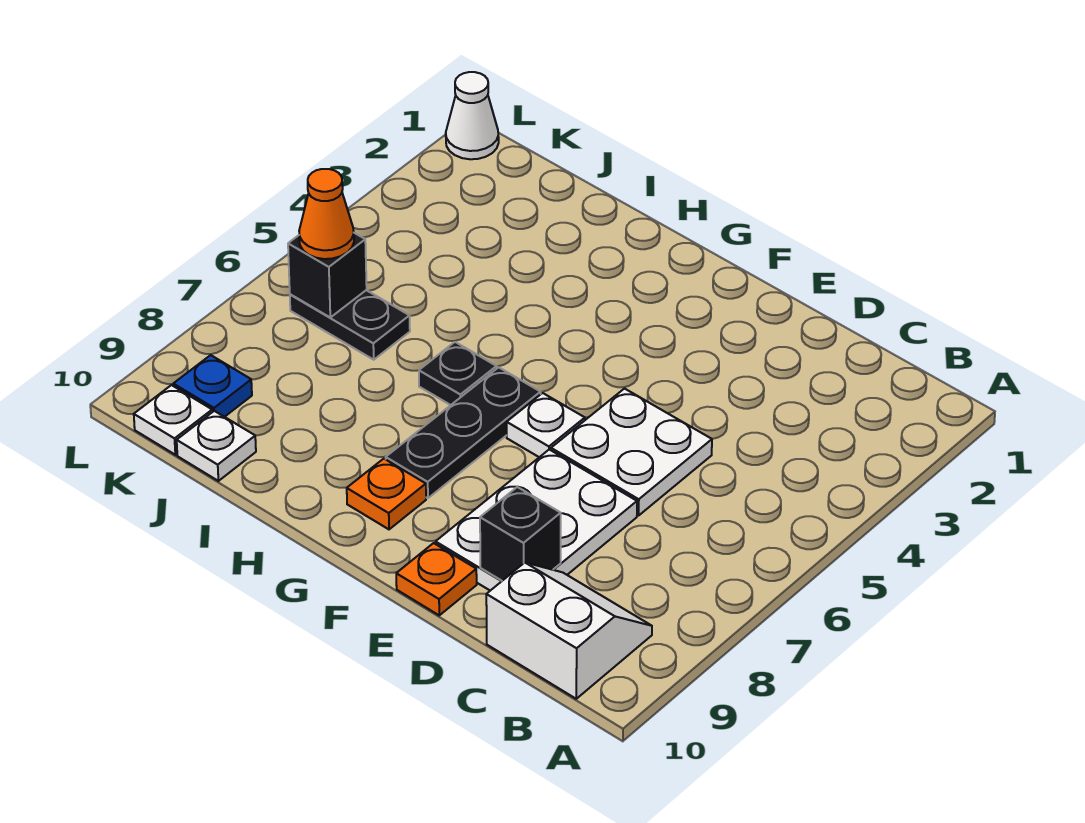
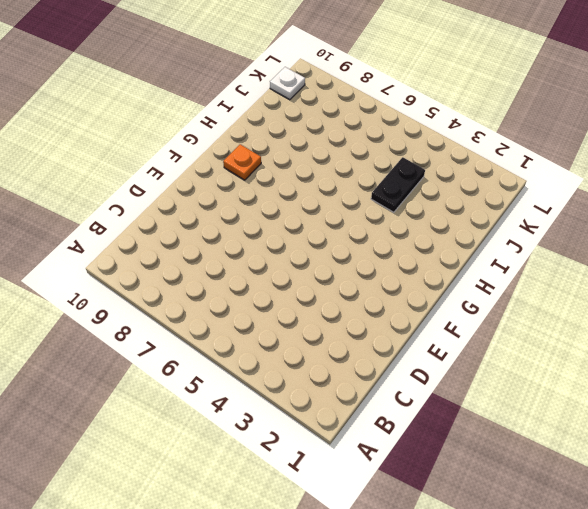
black plate I4:J4 level 1 -> black plate J6:K6 level 1
none -> white slope B9:C10 level 1 top 10
none -> white plate D5:E6 level 1
none -> white plate D7:E9 level 1

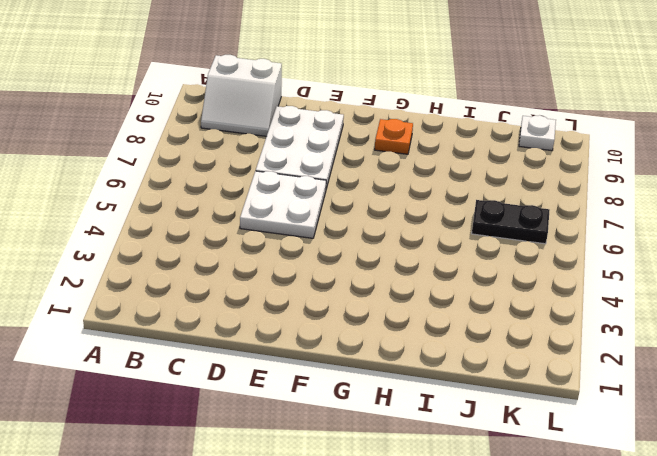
none -> orange plate E10 level 1
none -> white plate F6 level 1
none -> black plate G6:G8 level 1

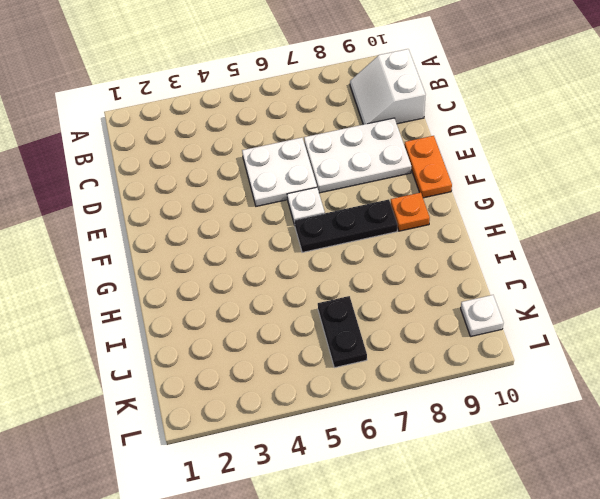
orange plate E10:F10 level 1 -> orange plate E10 level 1
none -> black plate H6 level 1
none -> white plate J10 level 1
none -> blue plate K9 level 1

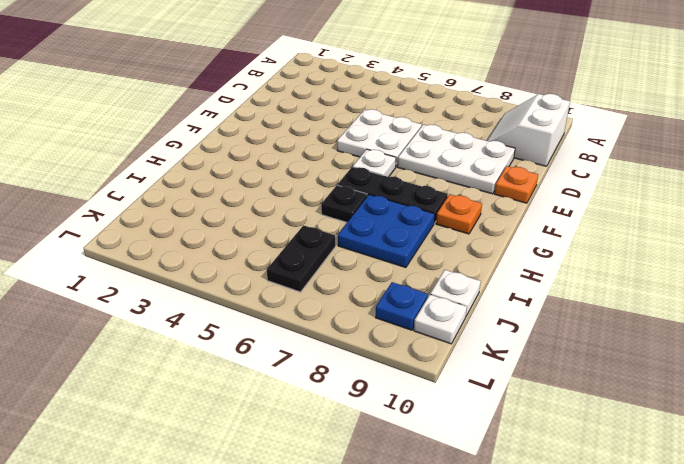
blue plate H7:I8 level 1 -> none
none -> white cone L1 level 1
none -> black brick D9 level 2
none -> black brick K6 level 2

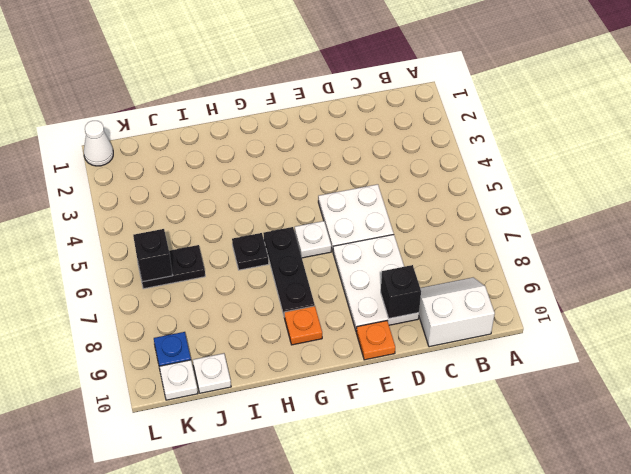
none -> orange cone K6 level 3

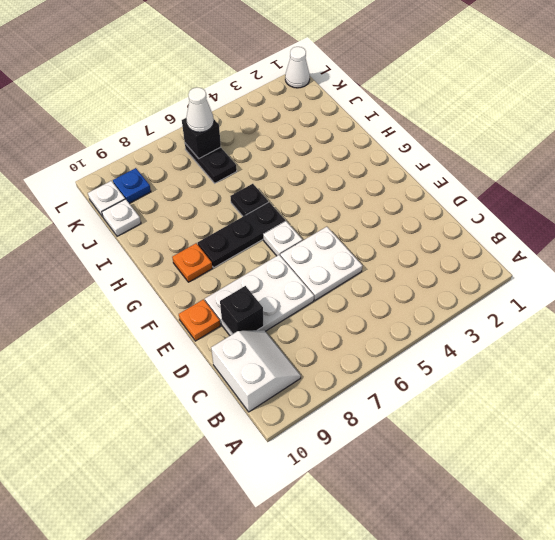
white cone K6 level 3 -> orange cone K6 level 3

